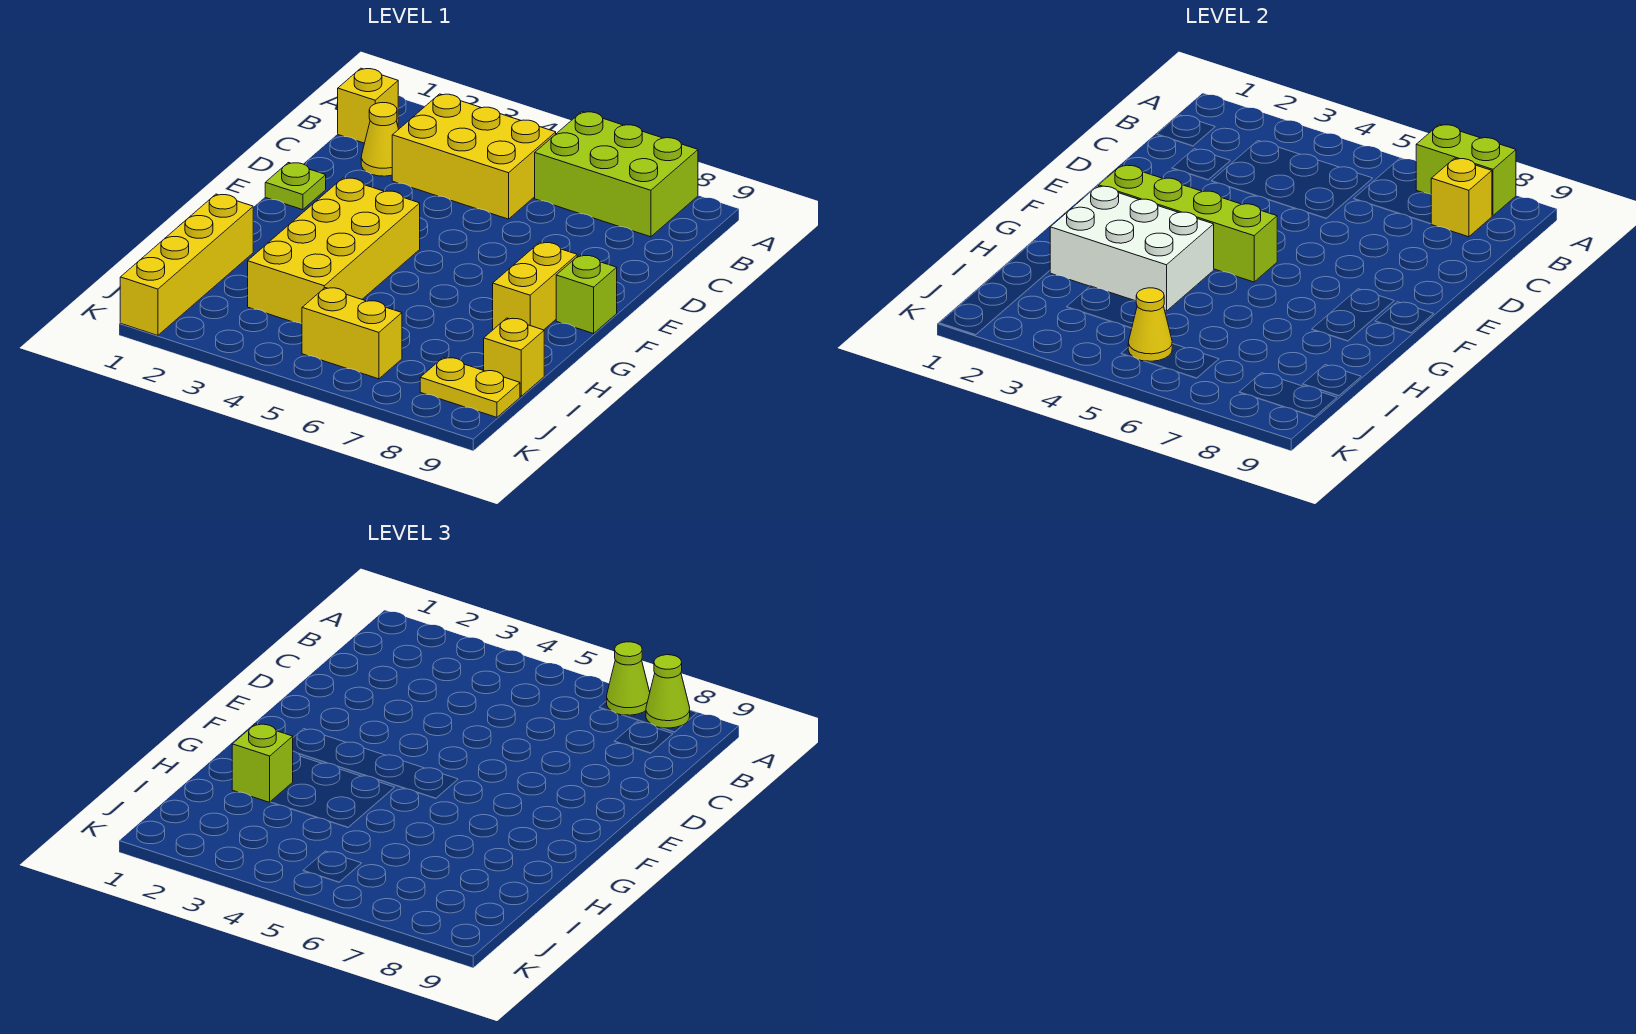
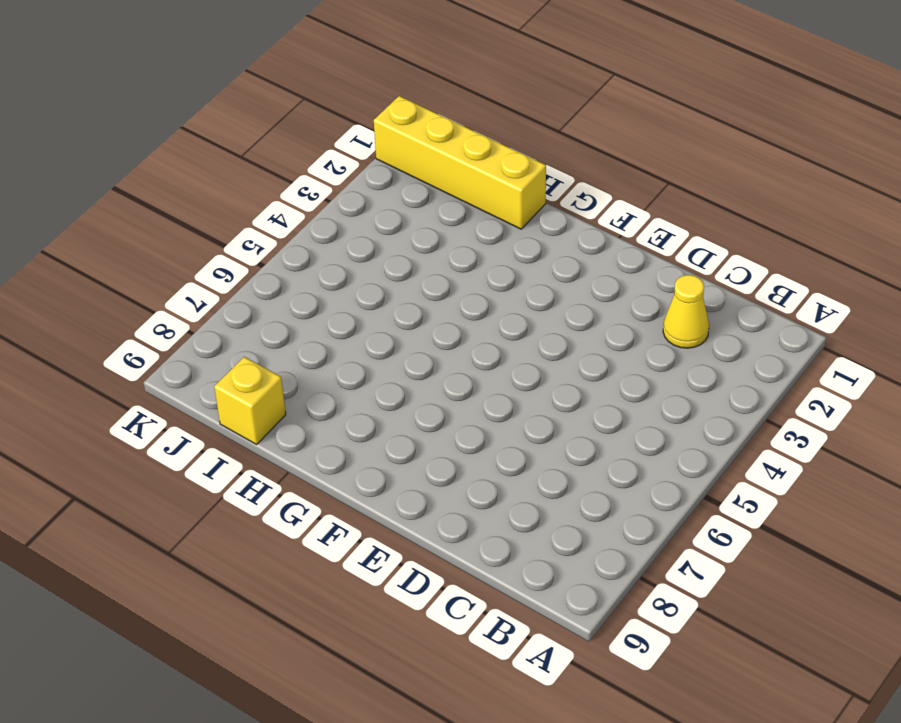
none -> lime brick A6:B8 level 1
none -> yellow brick B1 level 1
none -> yellow brick B3:C5 level 1

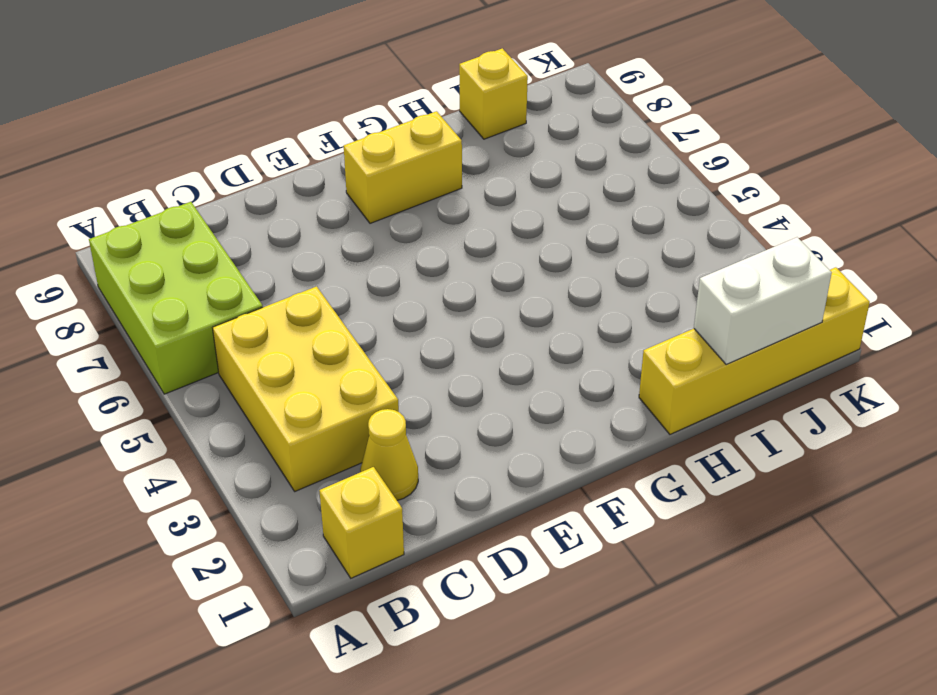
white brick I1:J1 level 2 -> none
none -> lime plate E1 level 1
none -> yellow brick F3:I4 level 1
none -> lime brick F9 level 1

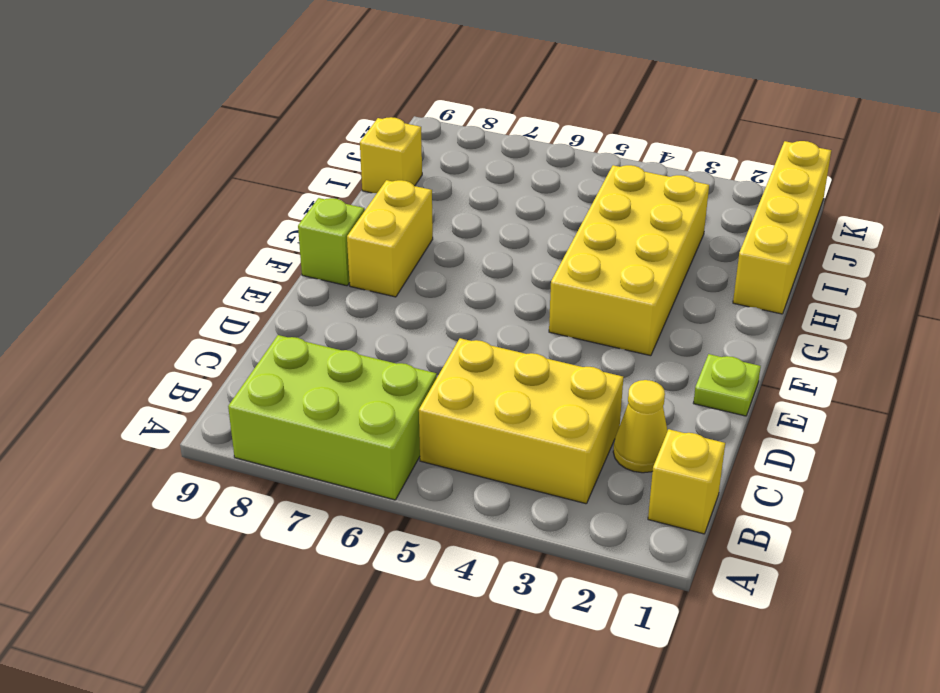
none -> yellow brick J5:J6 level 1
none -> yellow plate J8:J9 level 1
none -> lime brick A7:A8 level 2

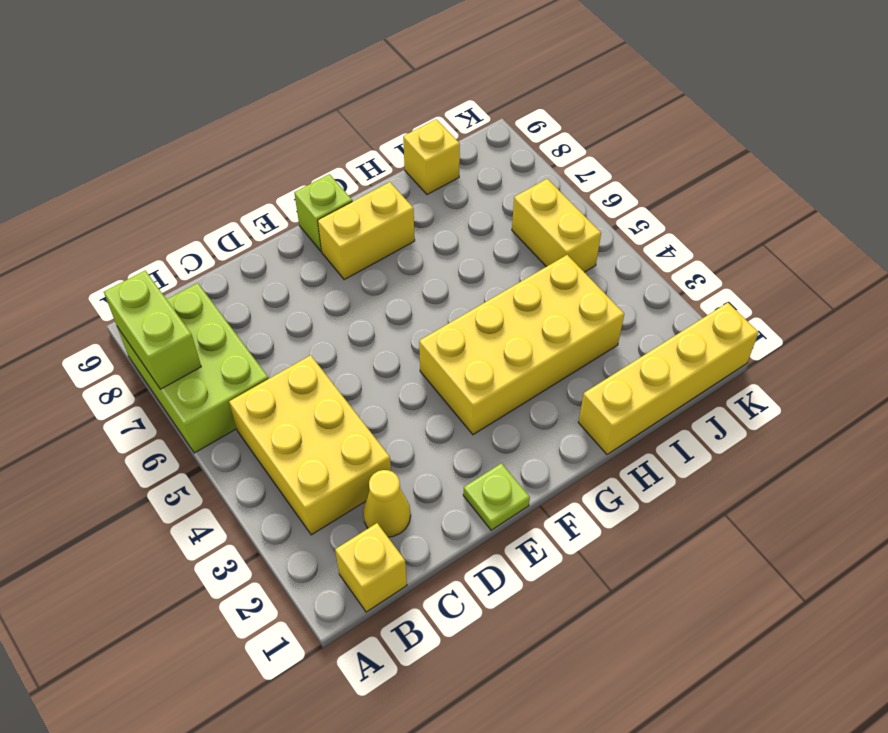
none -> yellow plate J8:J9 level 1
none -> yellow brick B8 level 2
none -> lime brick F2:F5 level 2

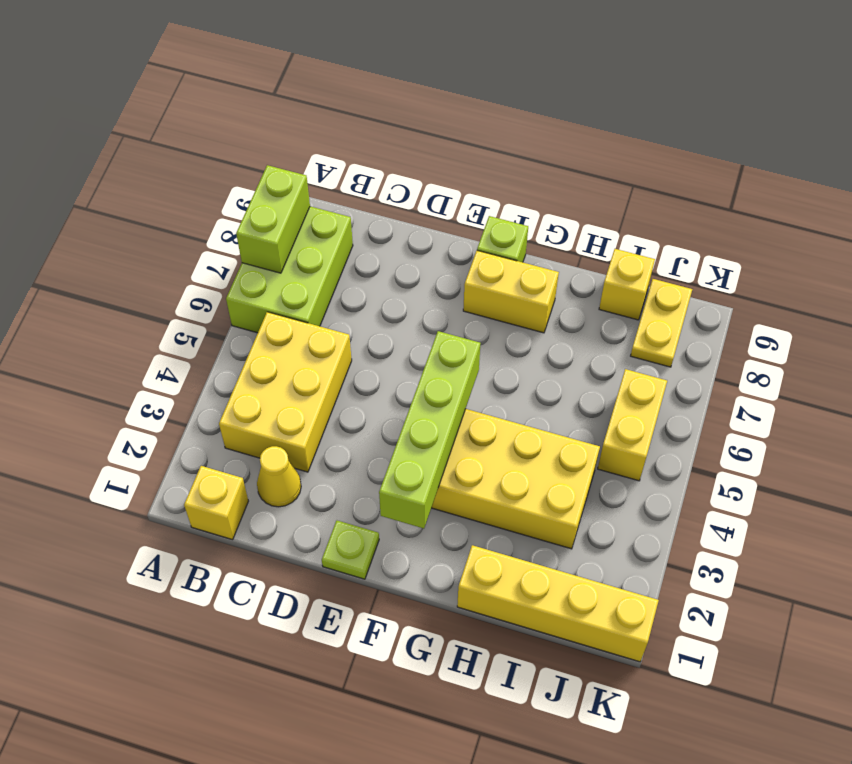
none -> yellow brick B8 level 2
none -> white brick G2:H4 level 2
none -> yellow cone J5 level 2

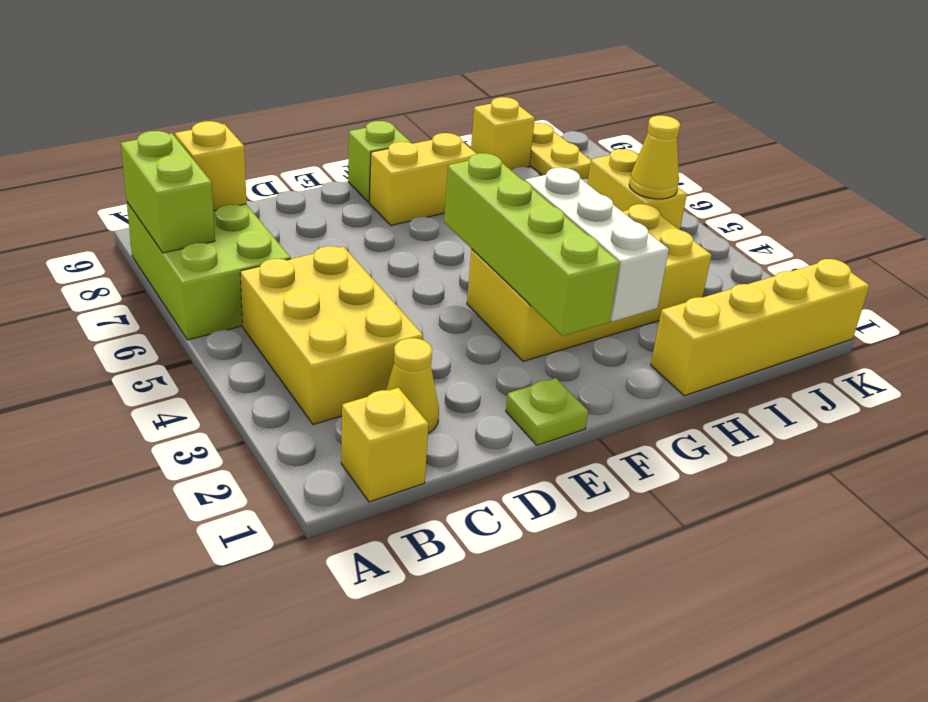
white brick G2:G4 level 2 -> white brick G2:H4 level 2
none -> lime cone A7 level 3
none -> lime cone A8 level 3
none -> lime brick H2 level 3

